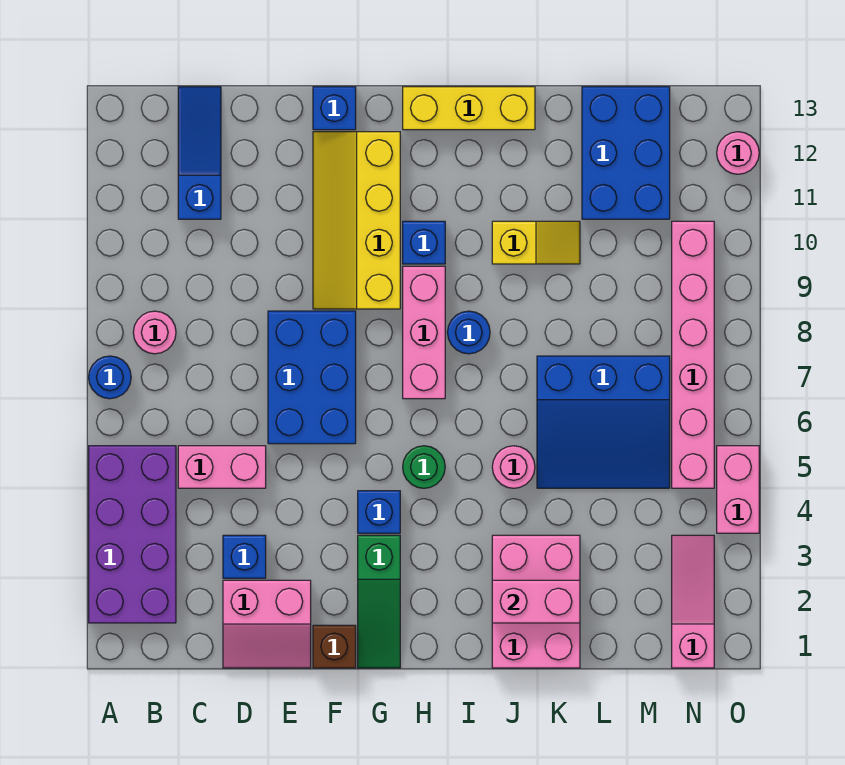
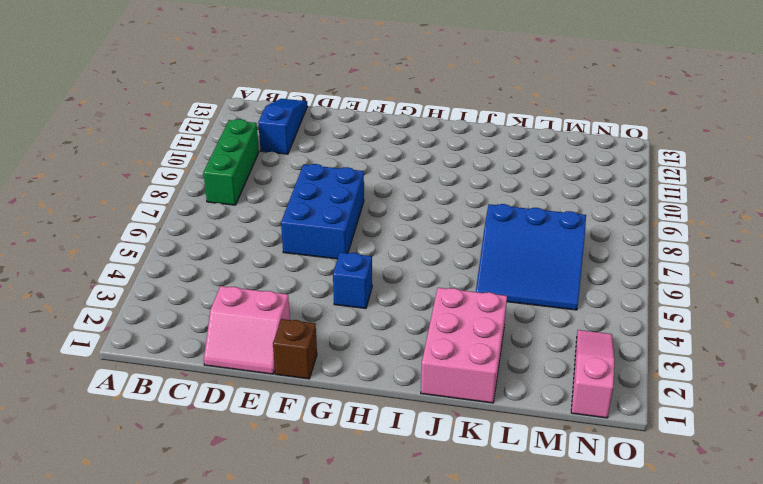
green brick B8:B10 level 1 -> pink round brick B8 level 1
none -> purple brick A2:B5 level 1
none -> blue round brick A7 level 1
none -> pink brick C5:D5 level 1

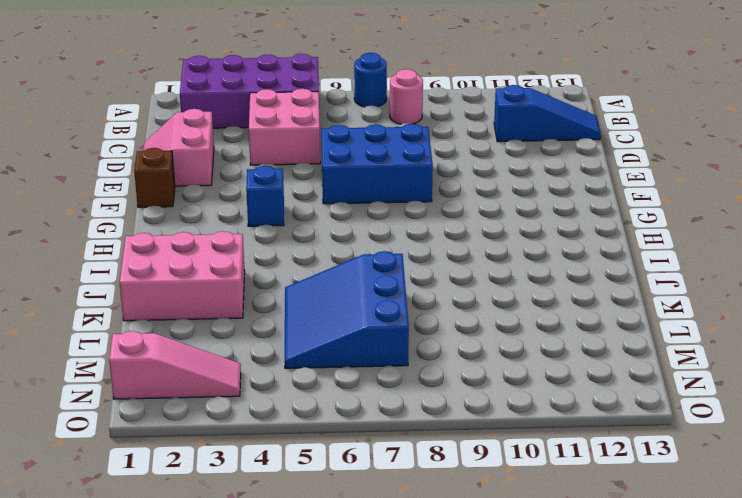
pink brick C4:D5 level 1 -> pink brick C5:D5 level 1
none -> blue brick D3 level 1
none -> yellow slope F9:G12 level 1 top G
none -> blue brick F13 level 1

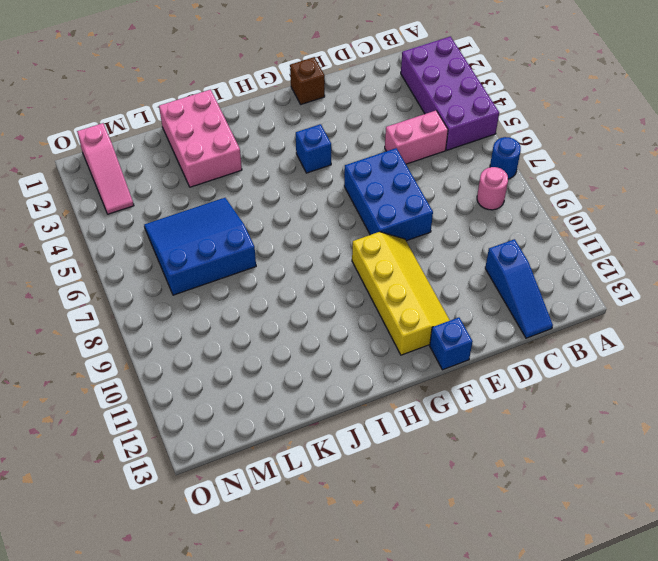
none -> pink slope D1:E2 level 1 top 2
none -> blue brick D3 level 1
none -> green slope G1:G3 level 1 top 3

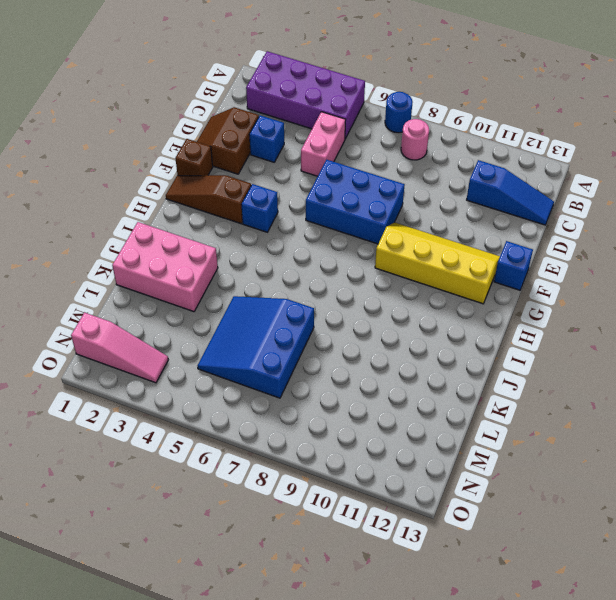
brown slope D1:E2 level 1 top 2 -> pink slope D1:E2 level 1 top 2
brown slope G1:G3 level 1 top 3 -> green slope G1:G3 level 1 top 3
none -> green round brick H5 level 1
none -> pink brick H7:H9 level 1
none -> blue brick H10 level 1

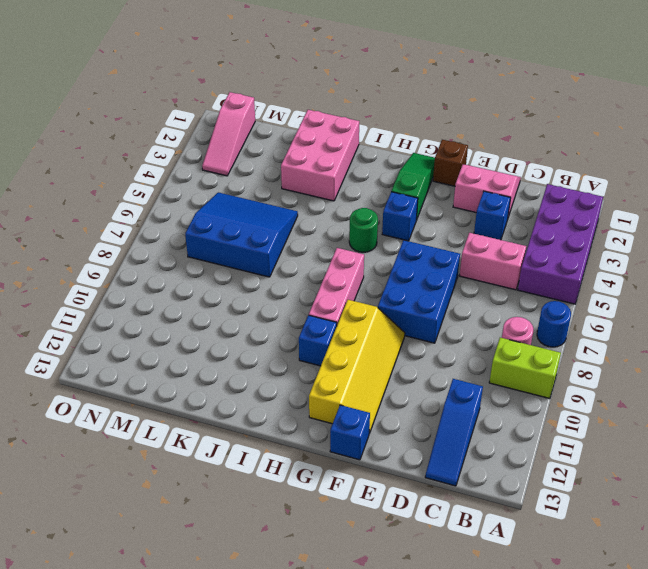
lime brick A9:B9 level 1 -> none
none -> yellow brick H13:J13 level 1
none -> blue round brick I8 level 1
none -> pink round brick J5 level 1

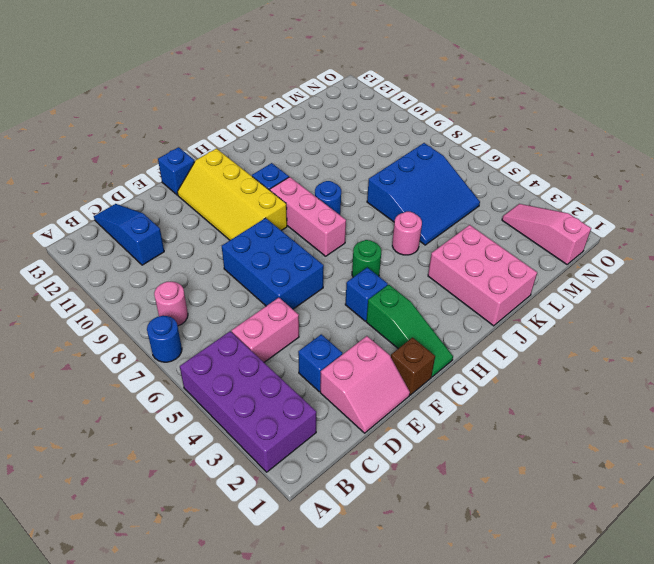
none -> yellow brick H13:J13 level 1
none -> yellow slope J10:K10 level 1 top J
none -> blue brick L11:M13 level 1

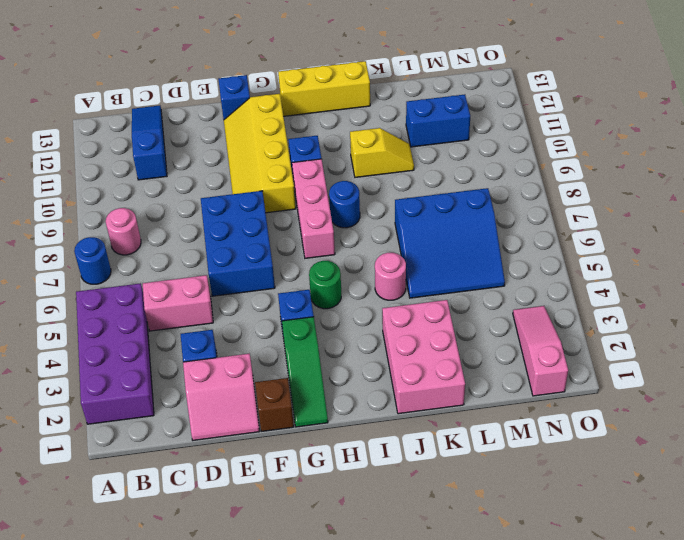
blue brick L11:M11 level 1 -> blue brick L11:M13 level 1
none -> pink brick N5:N10 level 1
none -> pink brick O4:O5 level 1
none -> pink round brick O12 level 1

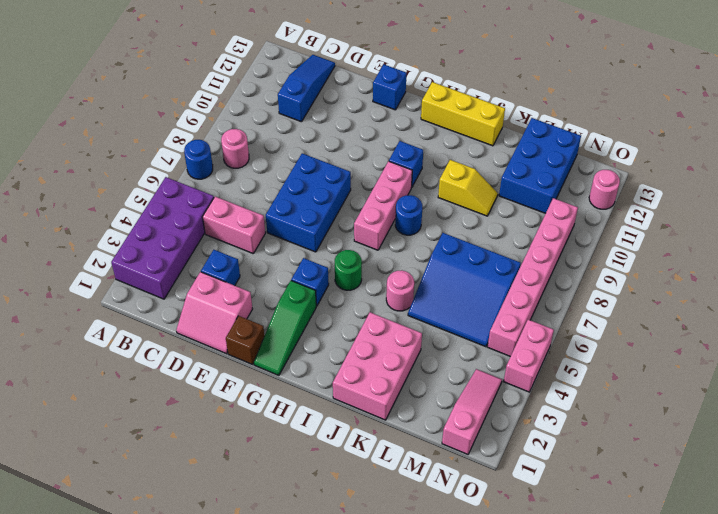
none -> yellow slope F9:G12 level 1 top G
none -> pink brick J2:K2 level 2

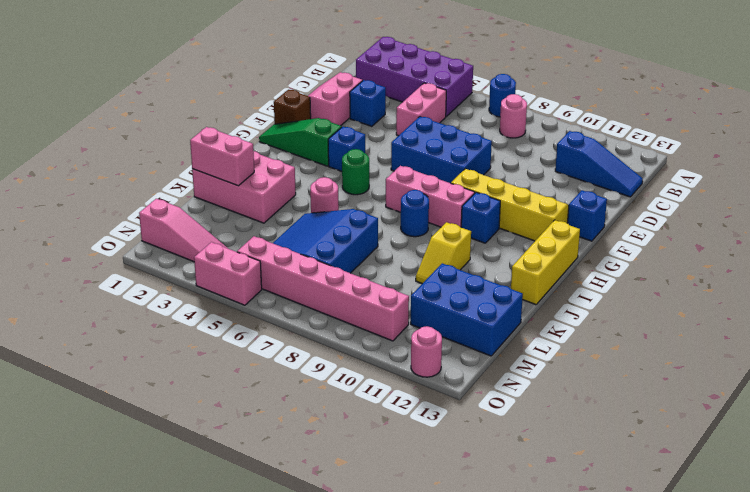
pink brick K1:K2 level 2 -> pink brick J2:K2 level 2

